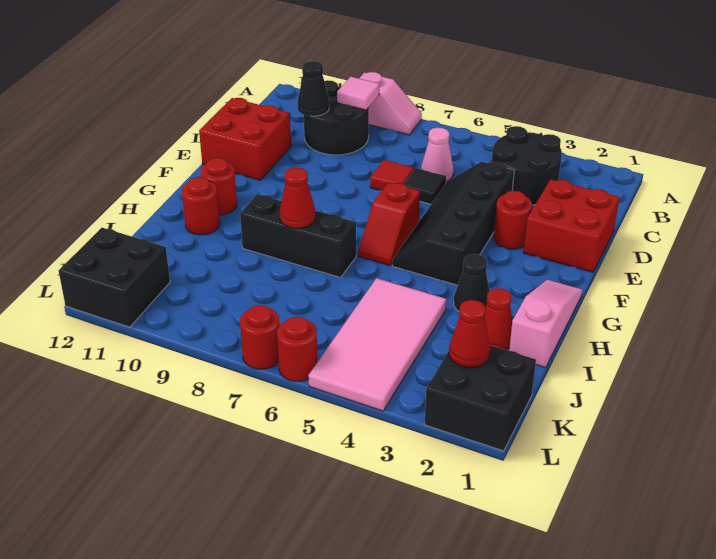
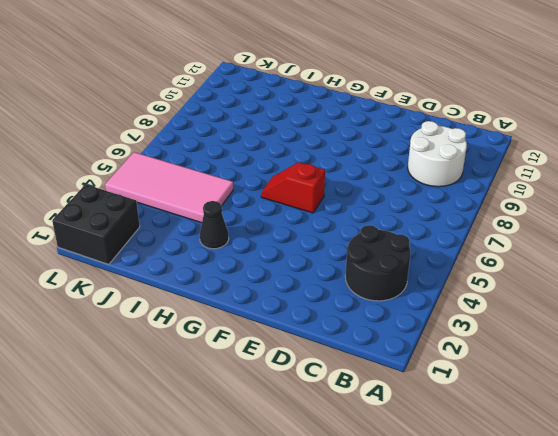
white round brick B9:C10 level 1 -> black round brick B9:C10 level 1
none -> pink slope A8:A9 level 1 top 9
none -> pink cone C6 level 1
none -> red brick D1:E2 level 1

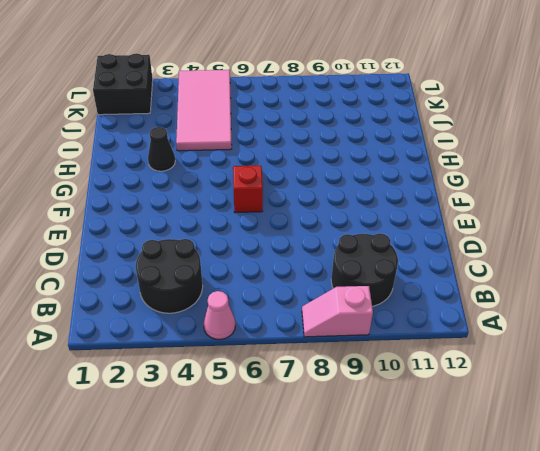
pink cone A5 level 1 -> pink cone C6 level 1
none -> red brick D1:E2 level 1
none -> black slope D4:G5 level 1 top 4
none -> black tile D6 level 1

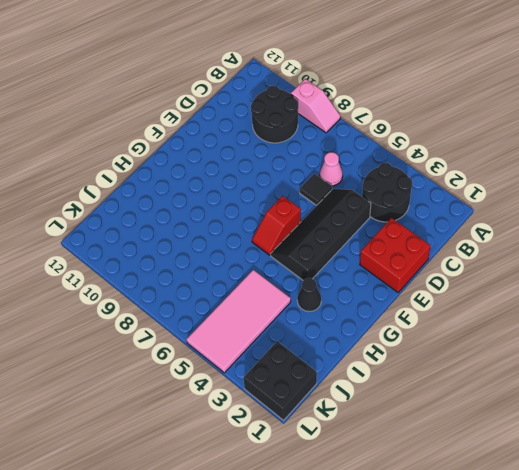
none -> red tile D7 level 1
none -> red brick D11:E12 level 1
none -> red round brick E3 level 1

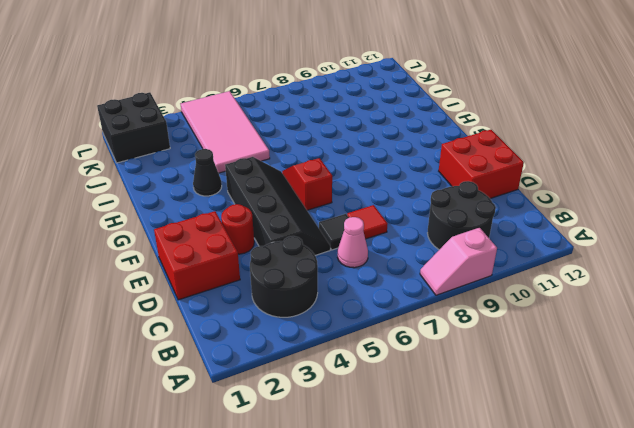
none -> pink slope G1:I1 level 1 top I
none -> red round brick G11 level 1
none -> black brick H7:H9 level 1

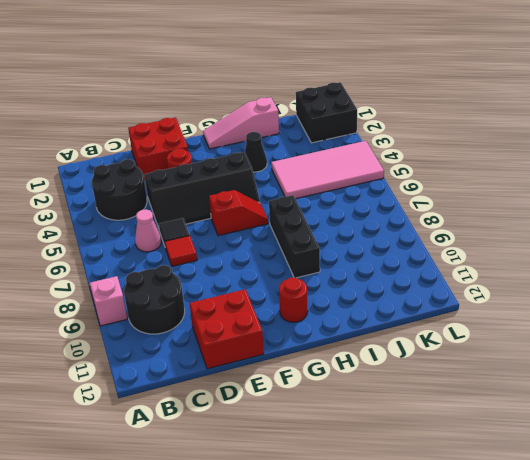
none -> red round brick H11 level 1
none -> red cone I2 level 1
none -> black brick K11:L12 level 1

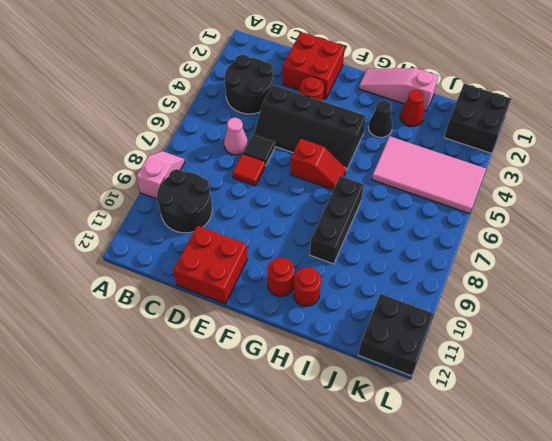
none -> red round brick L6 level 1
none -> red round brick L7 level 1
none -> pink tile B9 level 2

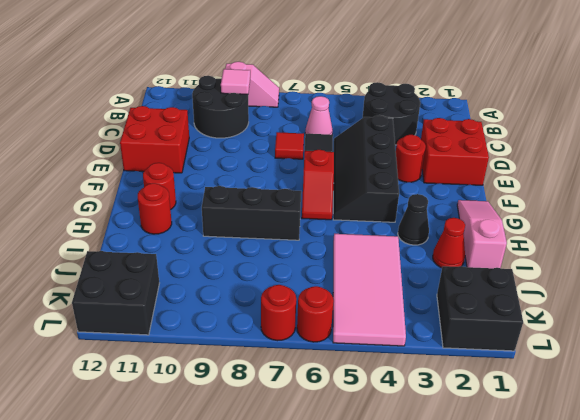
none -> black cone C10 level 2
none -> red cone H8 level 2
none -> red cone K2 level 2

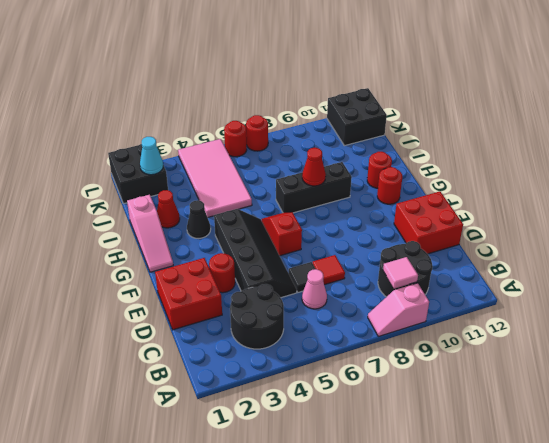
cyan cone K2 level 2 -> red cone K2 level 2
none -> black cone C10 level 2

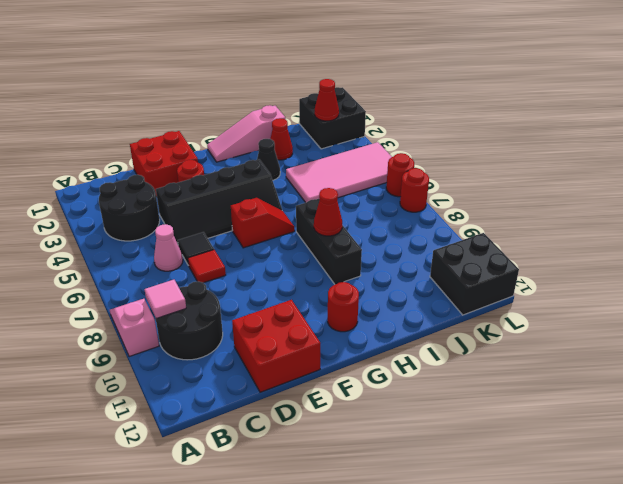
none -> red round brick H11 level 1
none -> black cone C10 level 2

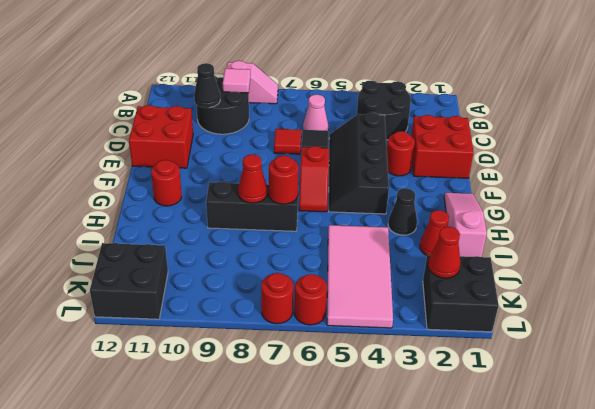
red round brick H7 level 2 -> red round brick H11 level 1

